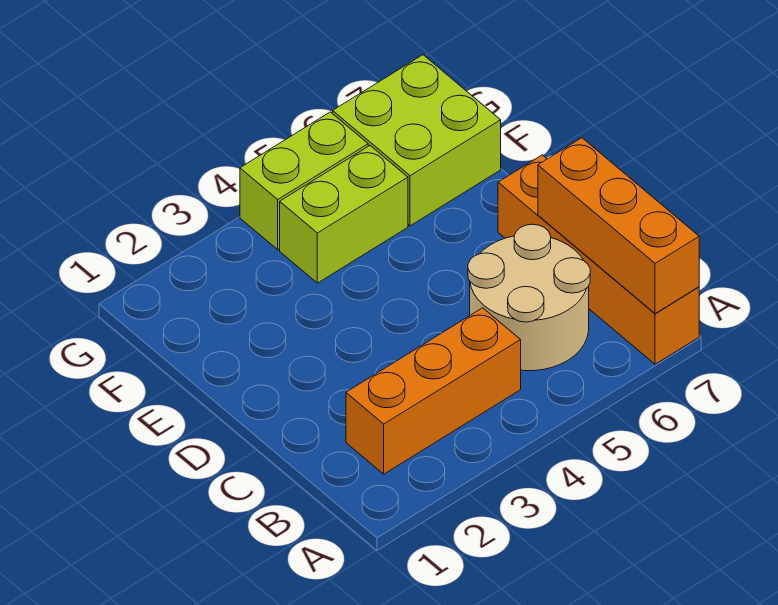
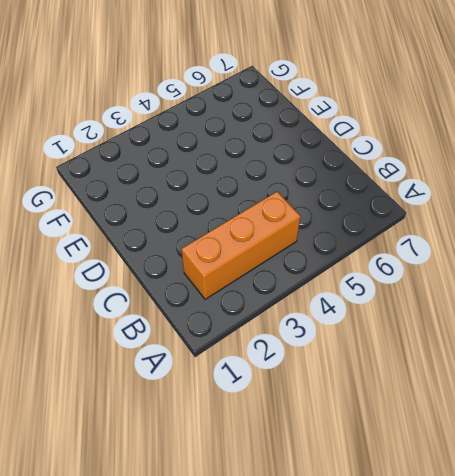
none -> orange brick A7:D7 level 1
none -> tan round brick B5:C6 level 1

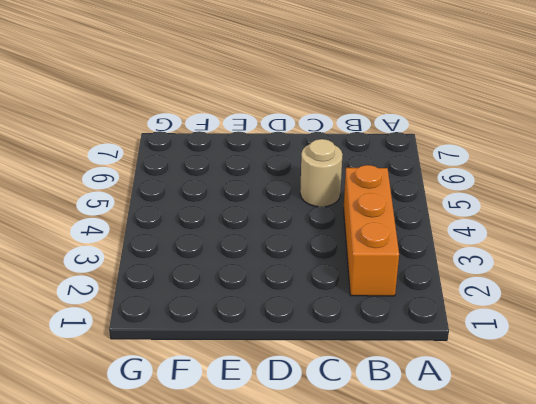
tan round brick C5 level 1 -> tan round brick B5:C6 level 1
none -> orange brick A7:D7 level 1
none -> lime brick F4:F5 level 1

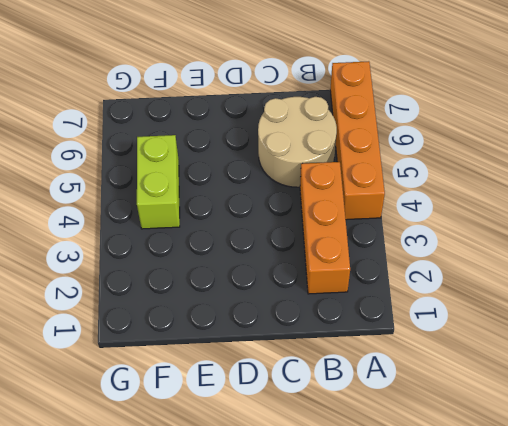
orange brick A4:A7 level 1 -> orange brick A7:D7 level 1
none -> lime brick F6:G7 level 1
none -> lime brick G4:G5 level 1

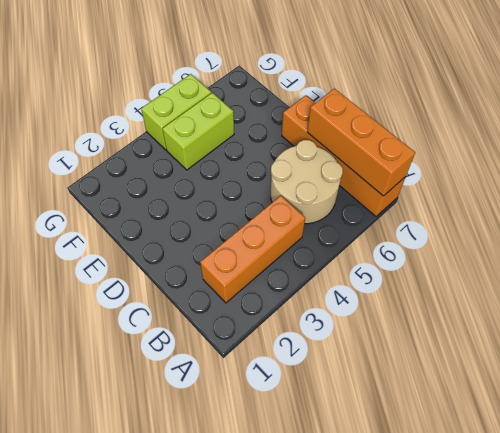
none -> lime brick F6:G7 level 1

